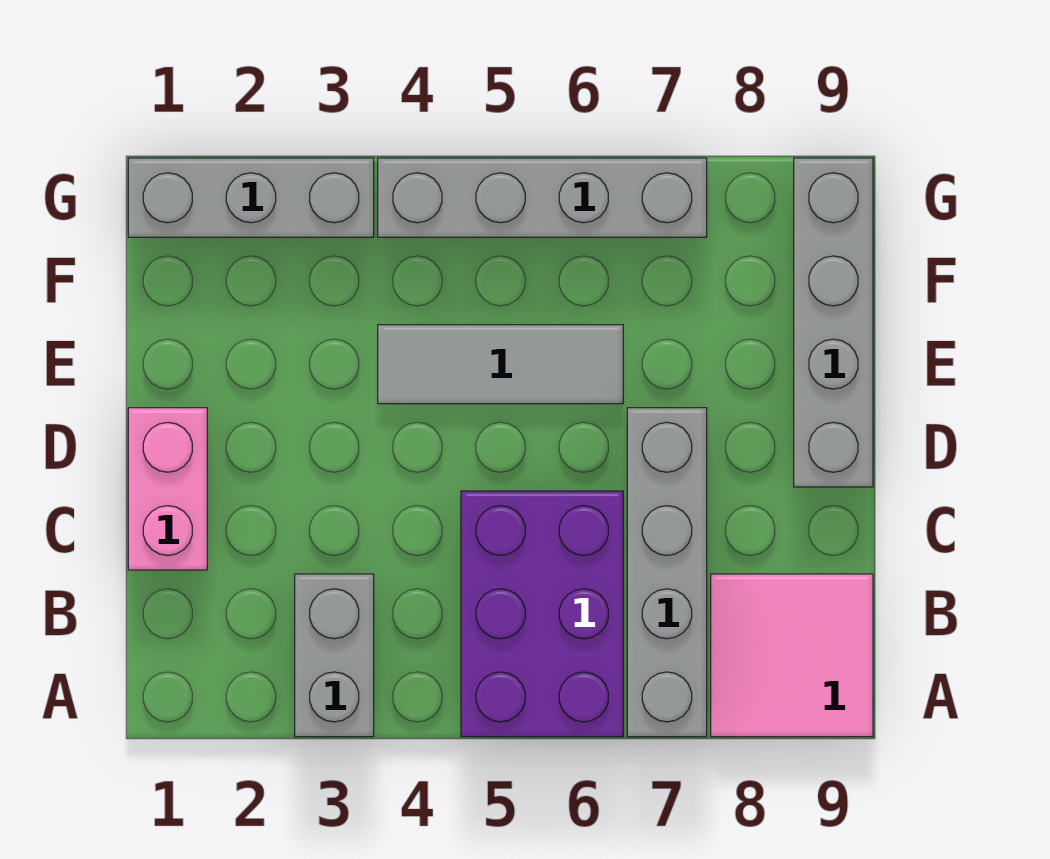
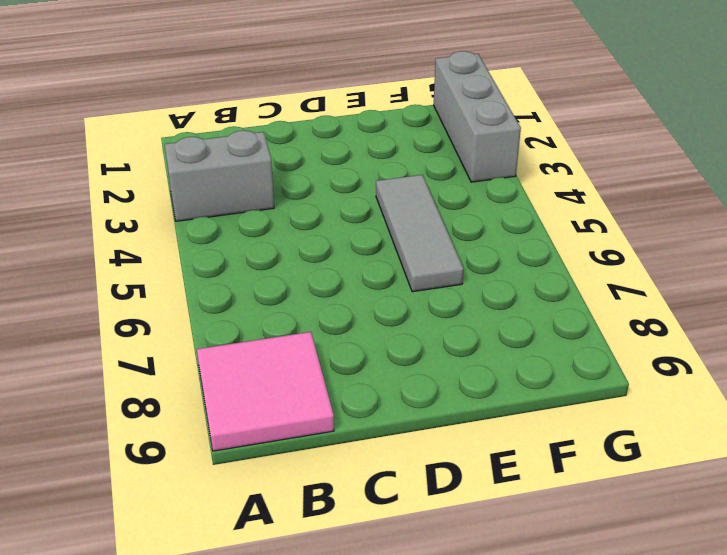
none -> purple brick A5:C6 level 1
none -> grey brick A7:D7 level 1

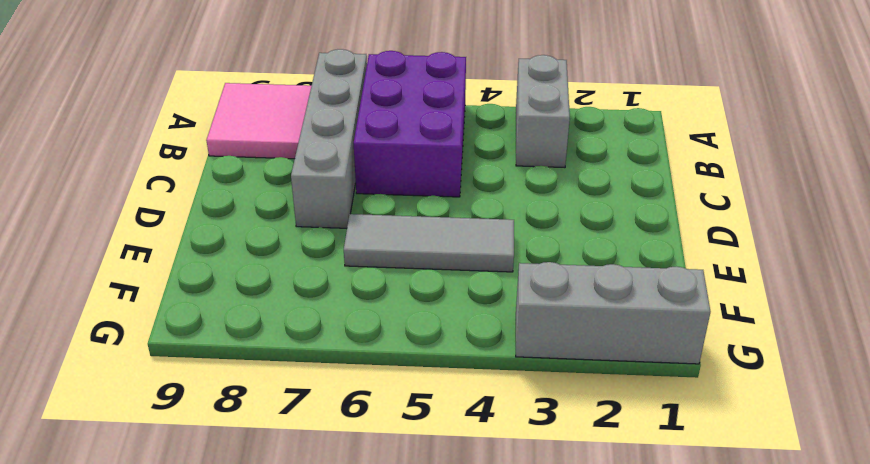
none -> pink brick C1:D1 level 1
none -> grey brick D9:G9 level 1

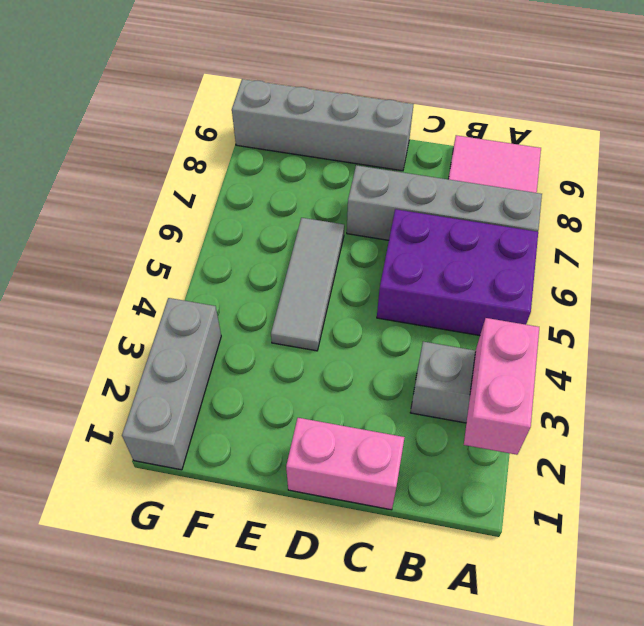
pink brick A2:A3 level 2 -> none
none -> grey brick G4:G7 level 1

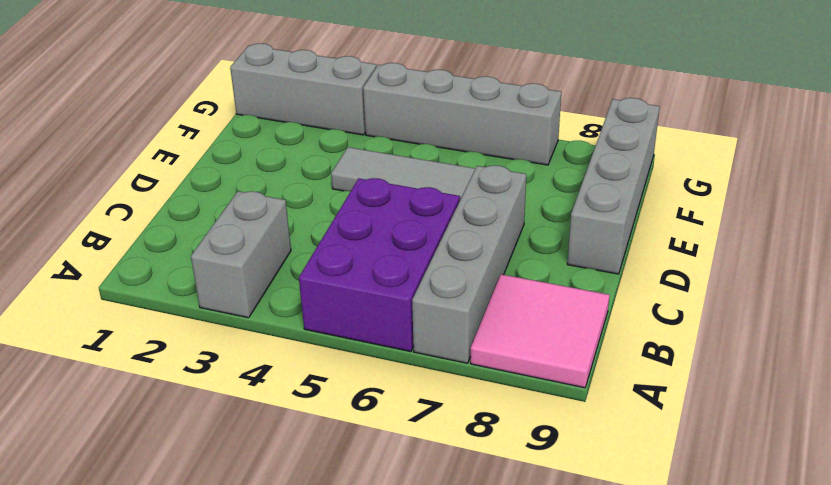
none -> pink brick C1:D1 level 1

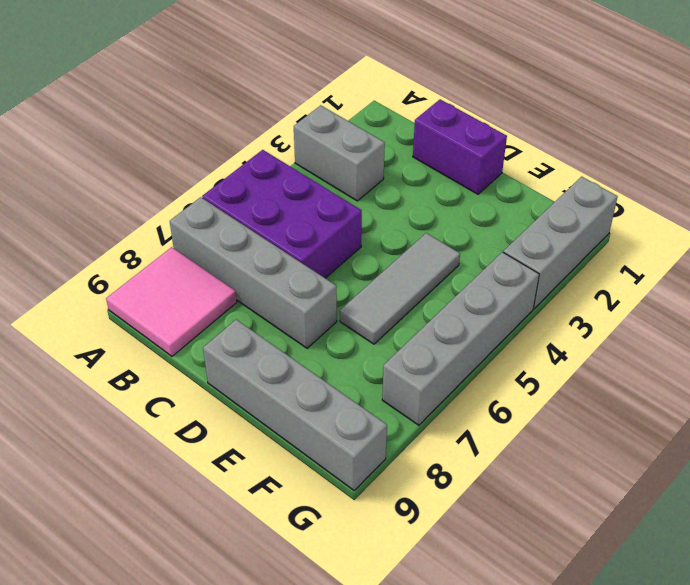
purple brick C1:D1 level 1 -> pink brick C1:D1 level 1

